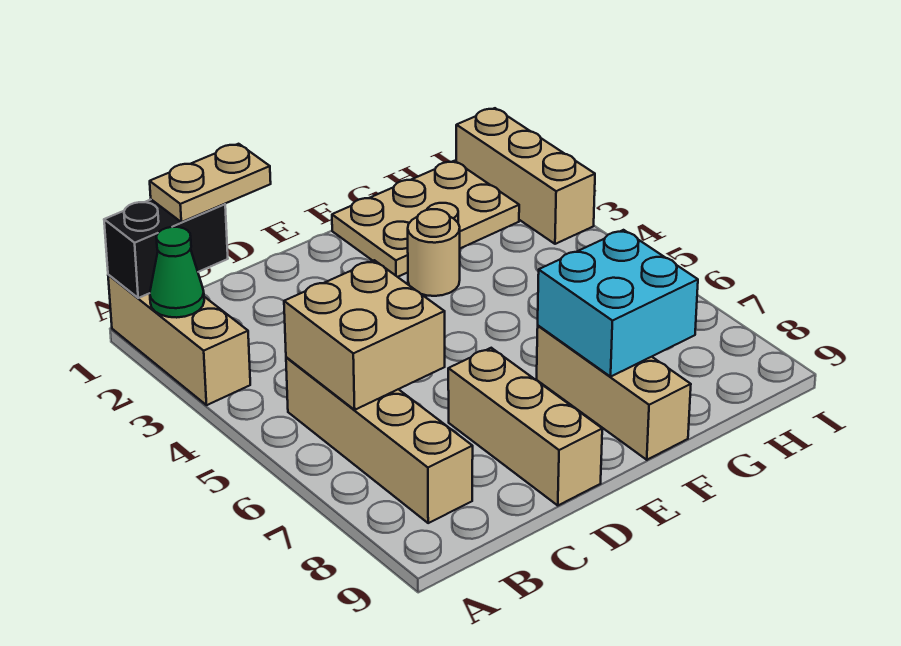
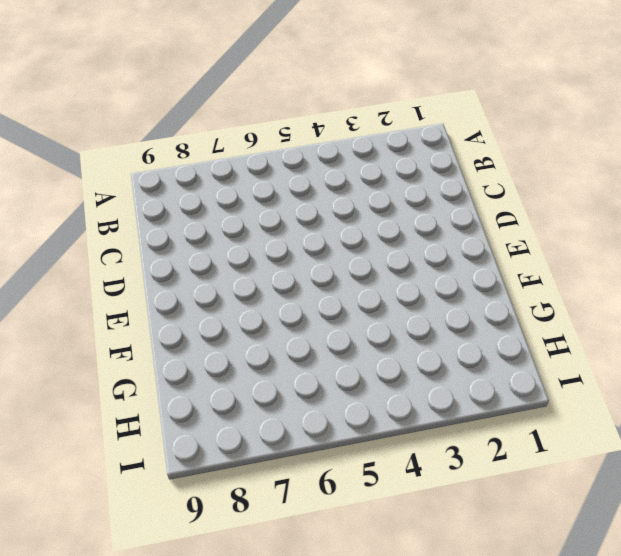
none -> tan brick A1:A3 level 1
none -> tan brick B5:B8 level 1
none -> tan brick D7:D9 level 1

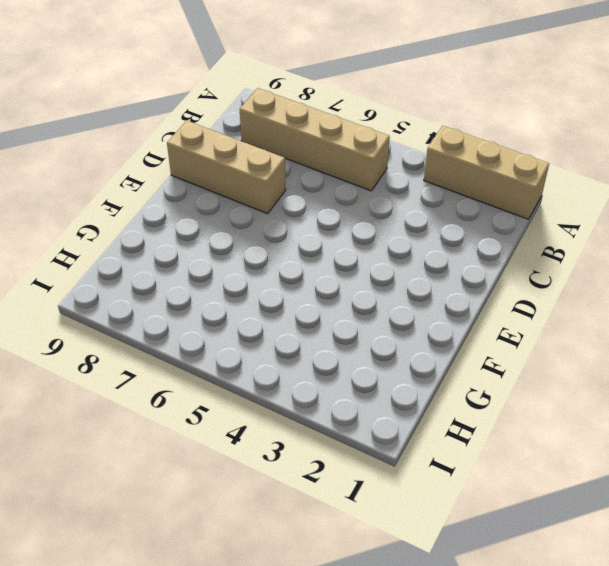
none -> tan plate F1:H2 level 1
none -> tan round brick F3 level 1
none -> tan brick F7:F9 level 1

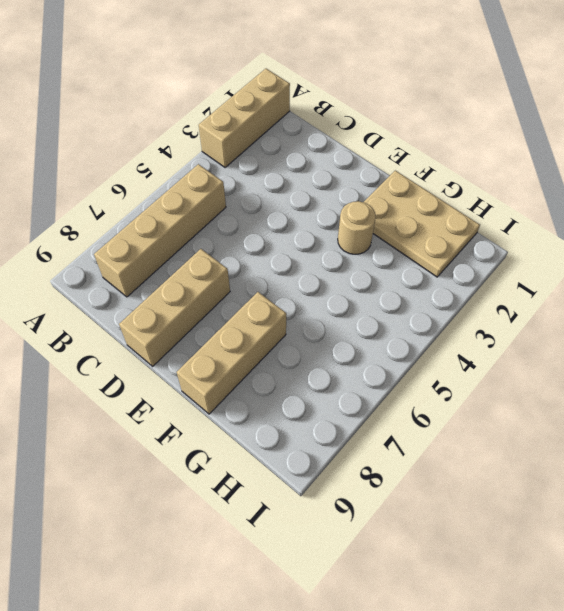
none -> tan brick I1:I3 level 1
none -> black brick A1:B1 level 2
none -> green cone A2 level 2

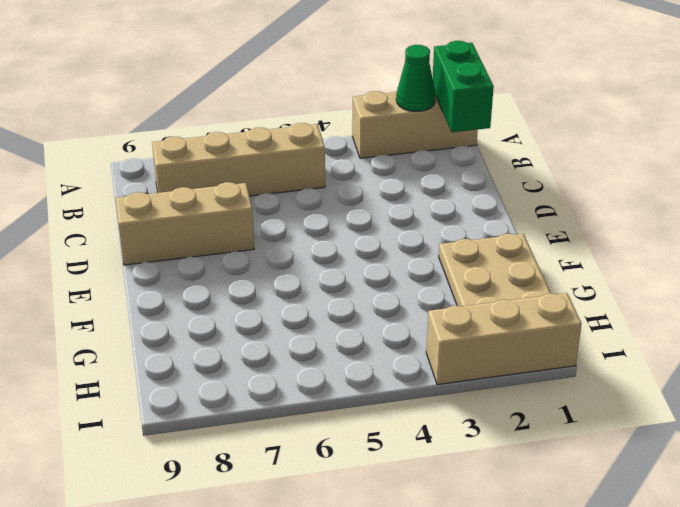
green brick A1:B1 level 2 -> black brick A1:B1 level 2
none -> tan round brick F3 level 1
none -> tan brick F7:F9 level 1
none -> tan brick B5:C6 level 2

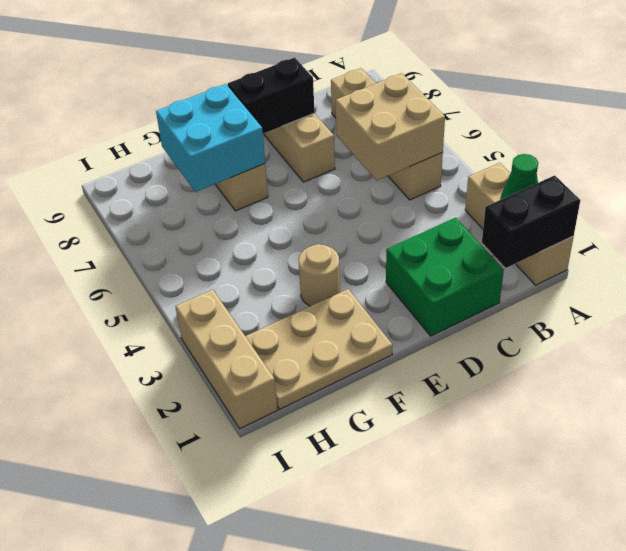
green brick C1:D2 level 1 -> none
black brick D8:E8 level 2 -> none
none -> tan plate B1:C1 level 3

